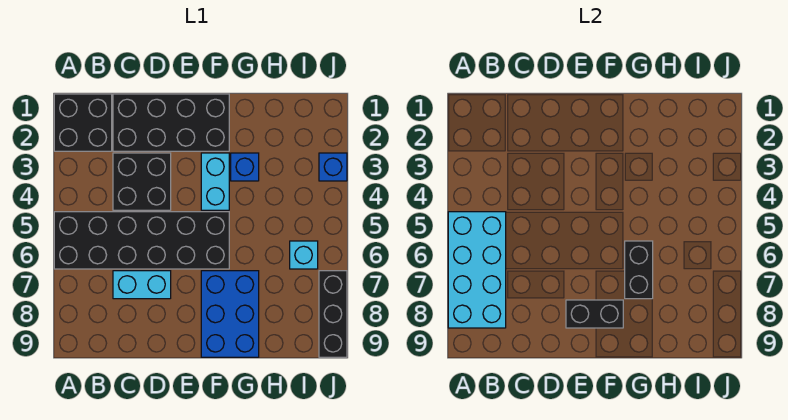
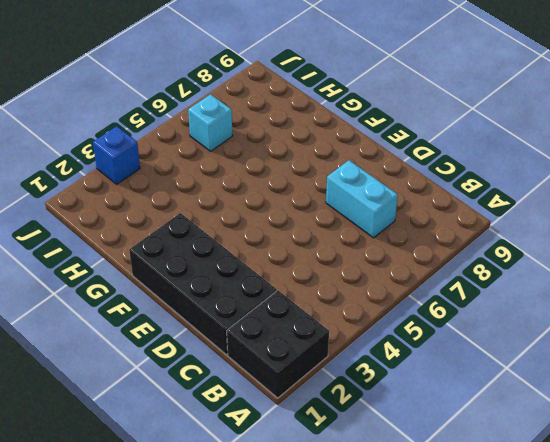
none -> black brick A5:F6 level 1
none -> black brick C3:D4 level 1
none -> cyan brick F3:F4 level 1

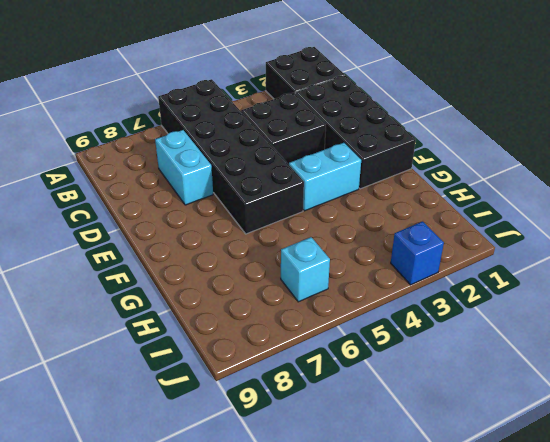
none -> blue brick F7:G9 level 1
none -> blue brick G3 level 1
none -> black brick J7:J9 level 1

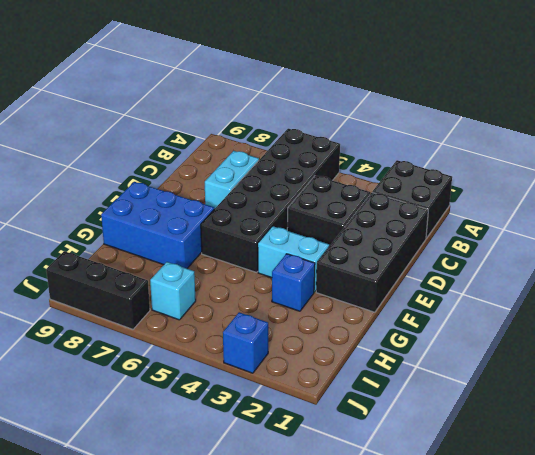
none -> cyan brick A5:B8 level 2
none -> black brick E8:F8 level 2
none -> black brick G6:G7 level 2

